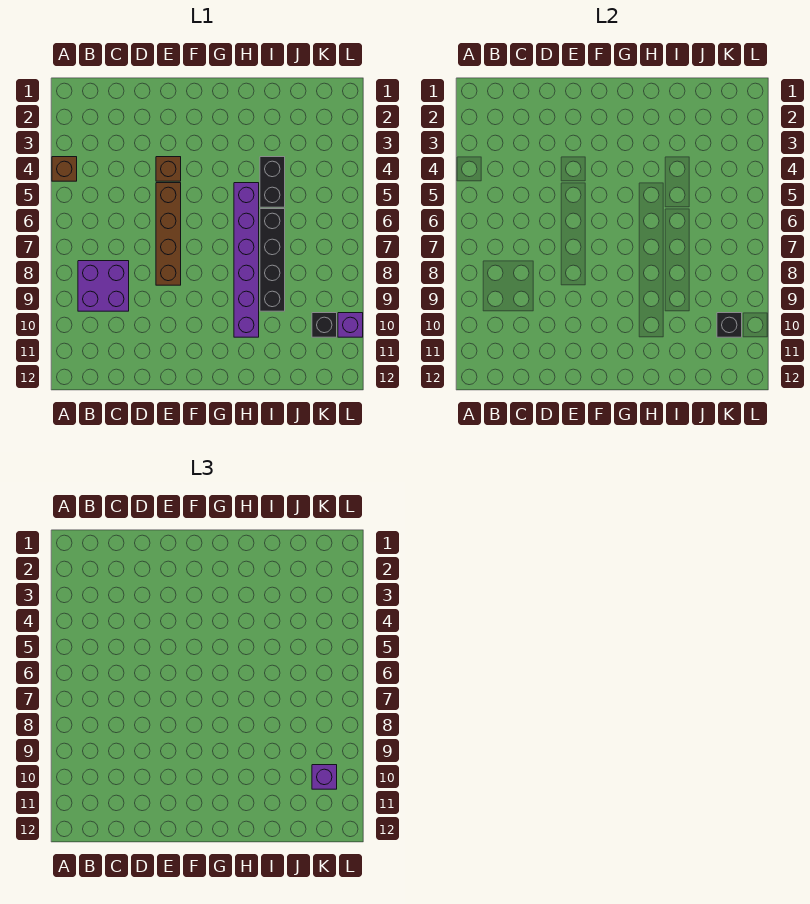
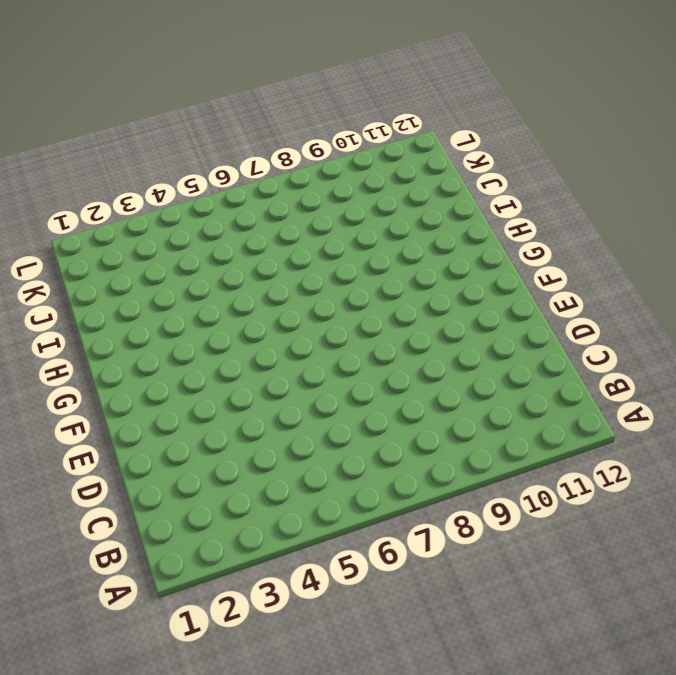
none -> brown brick A4 level 1
none -> purple brick B8:C9 level 1

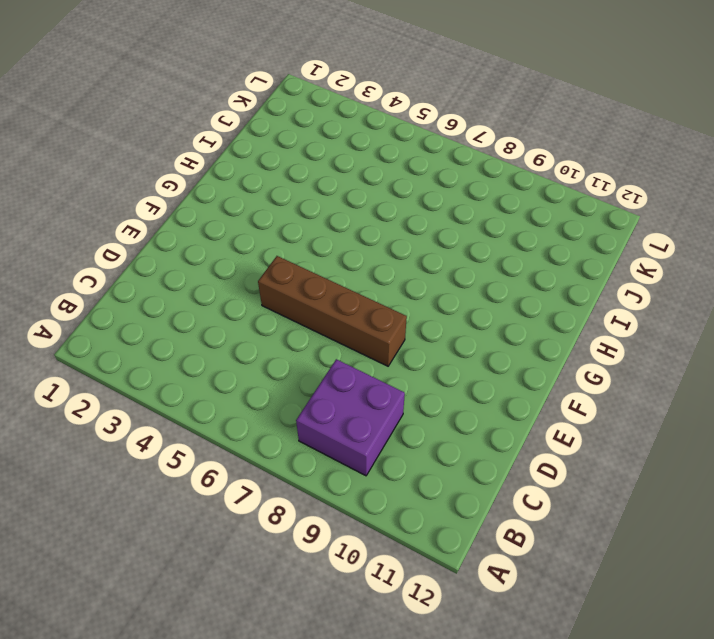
none -> brown brick A4 level 1
none -> brown brick E4 level 1

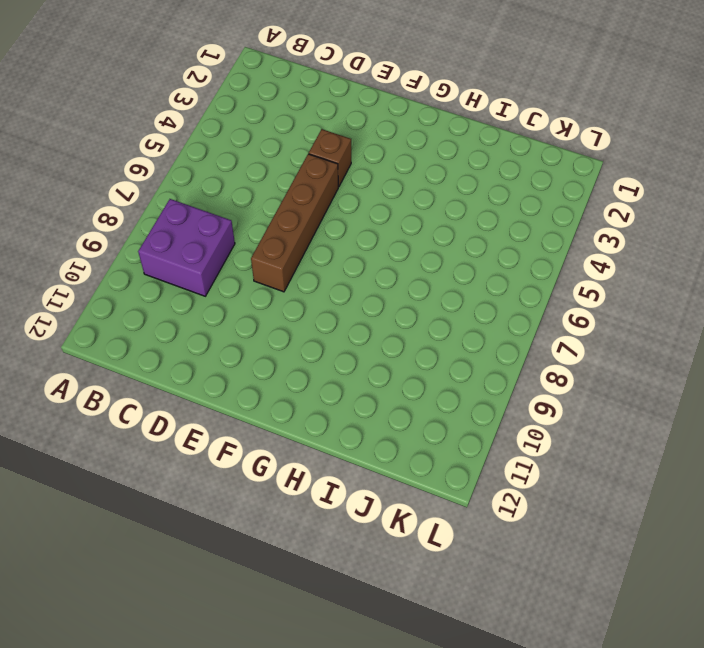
none -> brown brick A4 level 1
none -> purple brick H5:H10 level 1

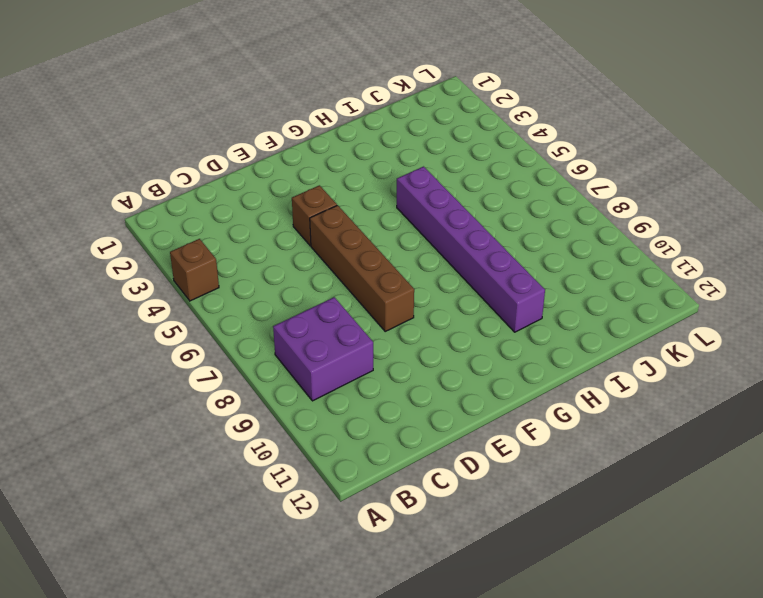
none -> black brick I4:I5 level 1
none -> black brick I6:I9 level 1

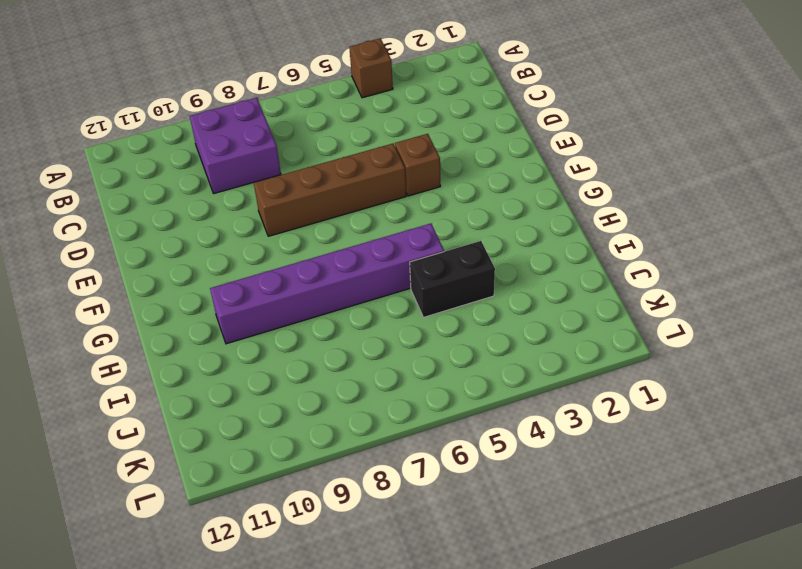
none -> black brick I6:I9 level 1
none -> black brick K10 level 1

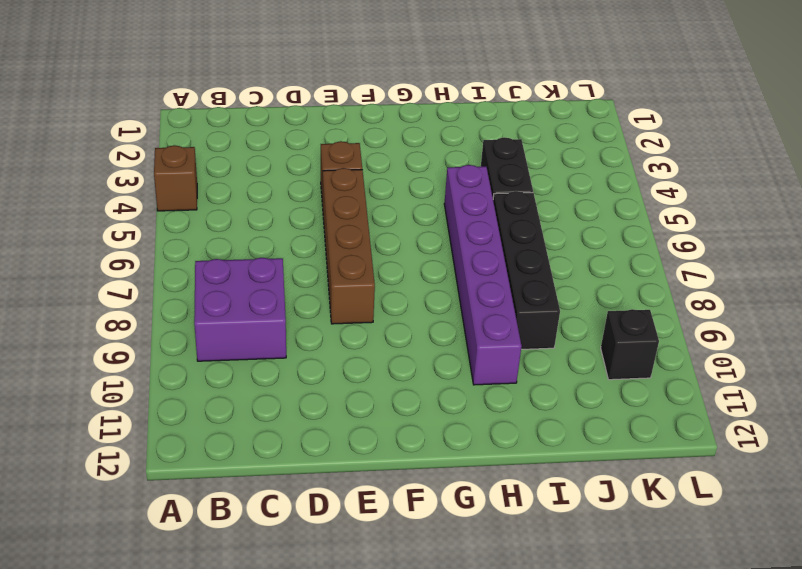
none -> purple brick L10 level 1
none -> black brick K10 level 2

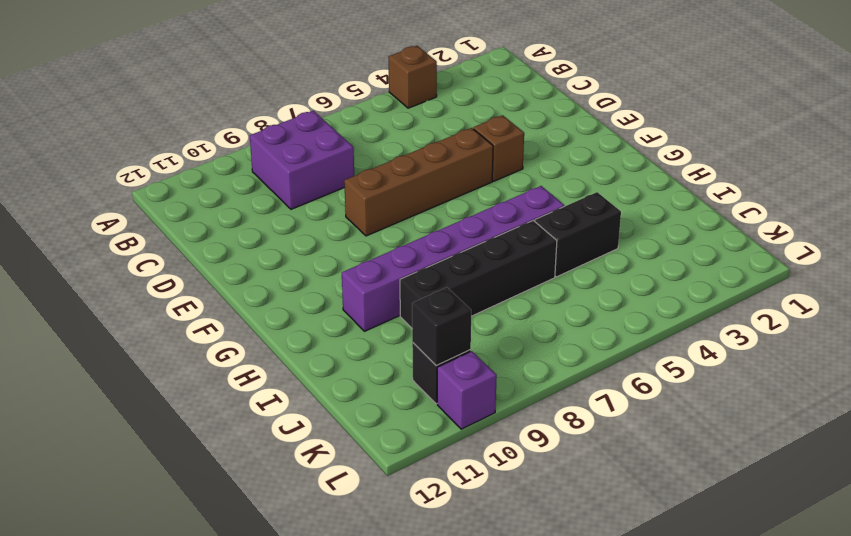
none -> purple brick K10 level 3

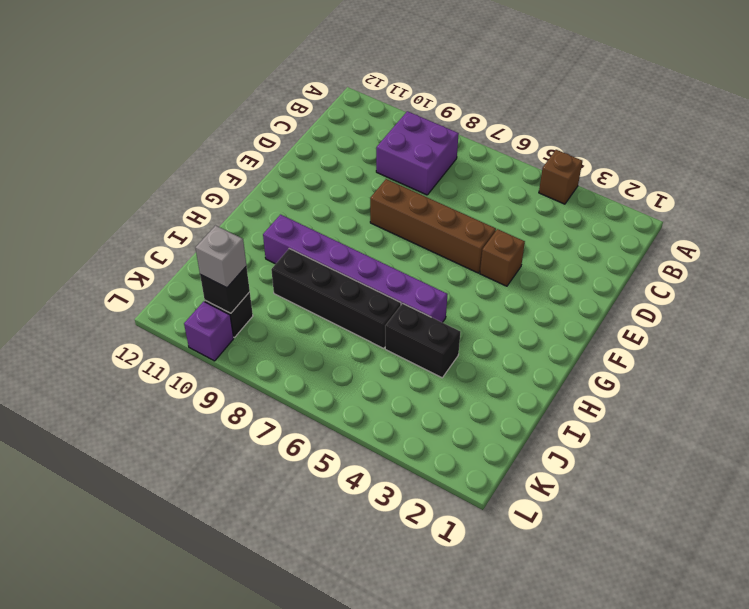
grey brick K10 level 3 -> purple brick K10 level 3

